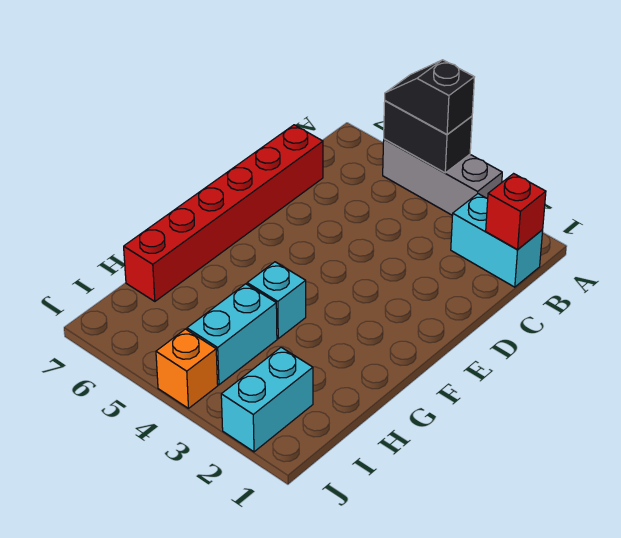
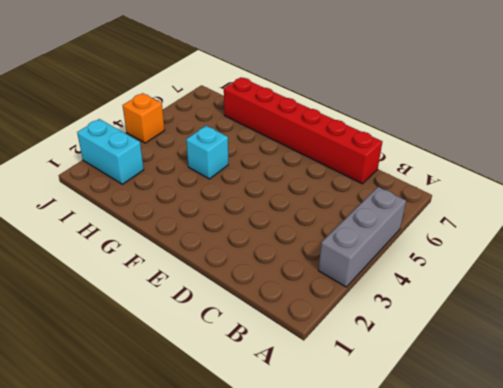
none -> cyan brick B1:B2 level 1
none -> cyan brick H4:I4 level 1

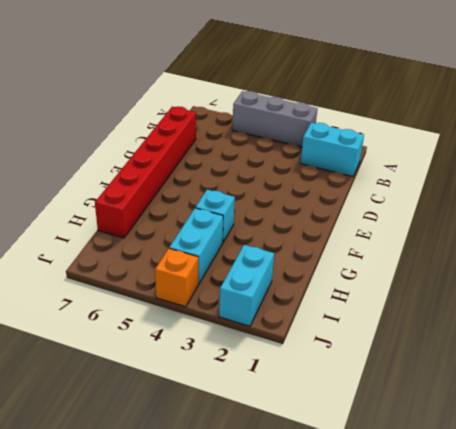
none -> black brick A4:A5 level 2
none -> red brick B1 level 2

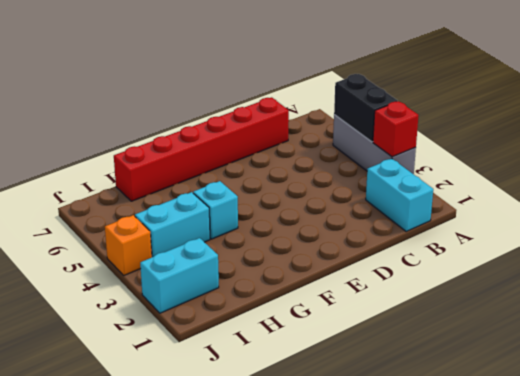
red brick A3 level 2 -> red brick B1 level 2
none -> black slope A4:A5 level 3 top 4

